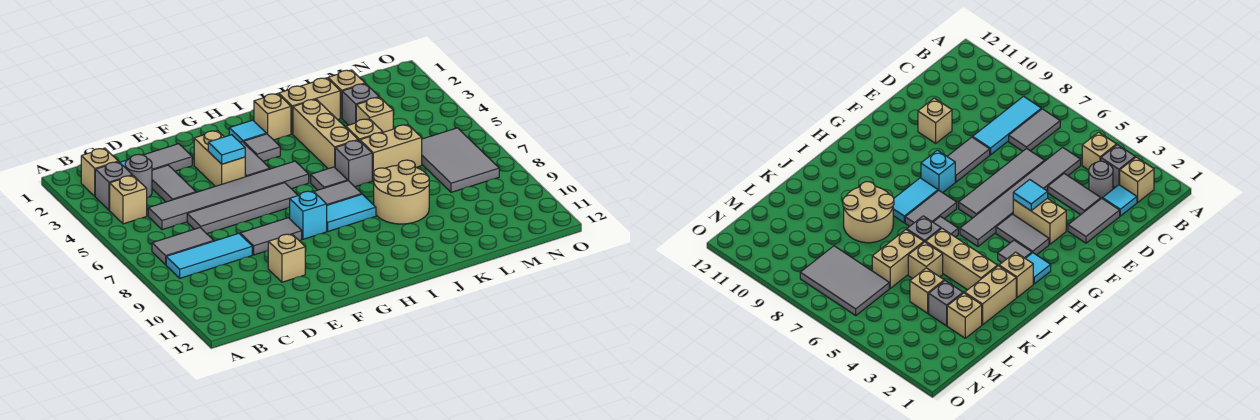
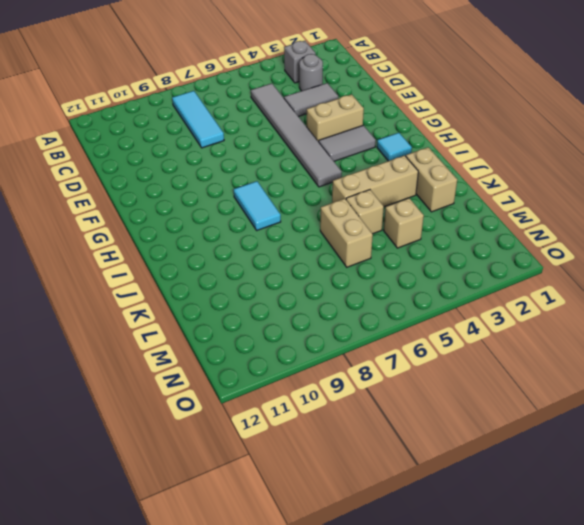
none -> tan brick B2 level 1
none -> tan brick B4 level 1
none -> grey tile B7:C7 level 1
none -> cyan tile C2 level 1

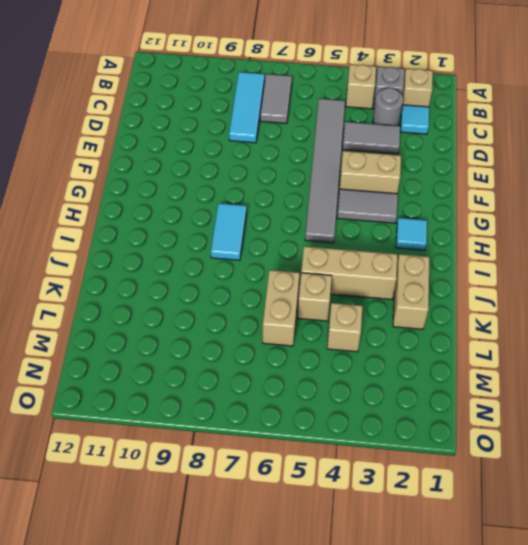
none -> grey tile D2:E2 level 1
none -> grey tile D6:G6 level 1
none -> grey tile E8:F8 level 1
none -> tan brick E10 level 1

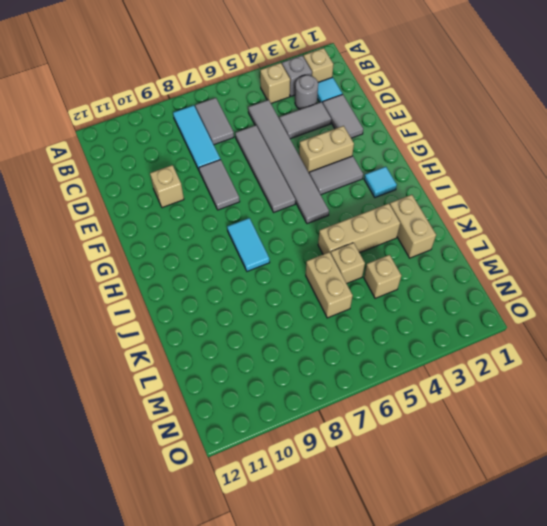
none -> cyan brick G8 level 1
none -> grey tile H3 level 1
none -> grey tile H7:I7 level 1
none -> tan brick I2 level 1

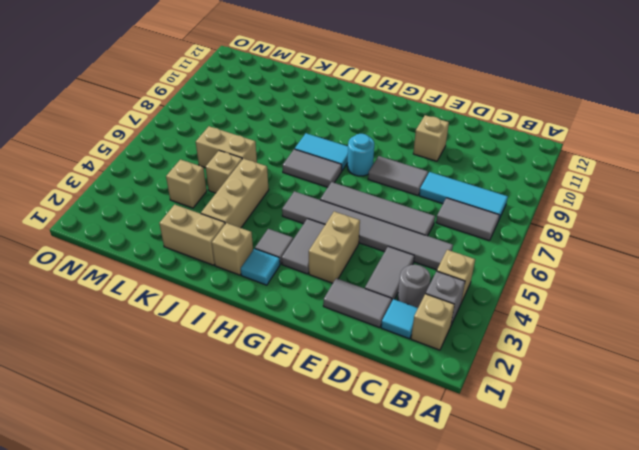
cyan round brick G8 level 1 -> cyan brick G8 level 1
none -> grey tile I6 level 1
none -> grey brick J6 level 1
none -> tan round brick J8:K9 level 1
none -> tan brick L2 level 1

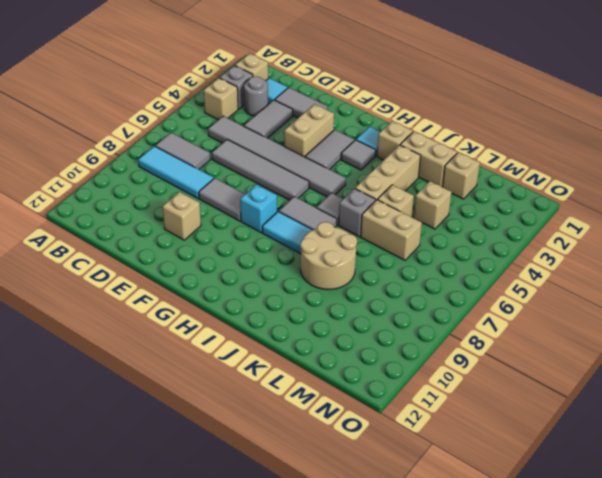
none -> grey brick L3 level 1
none -> grey tile M6:N8 level 1
none -> cyan tile F4 level 2

